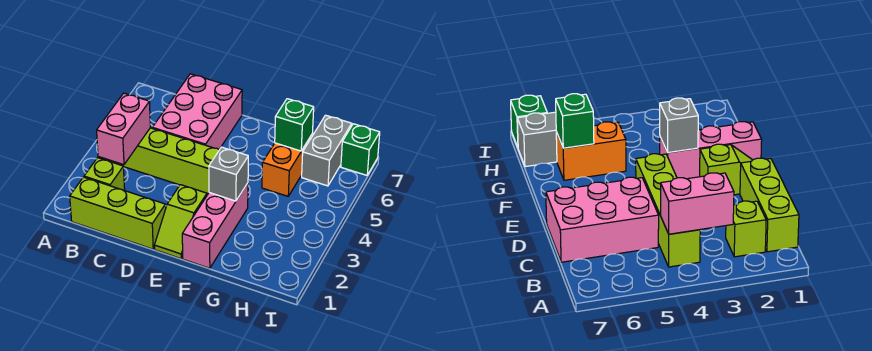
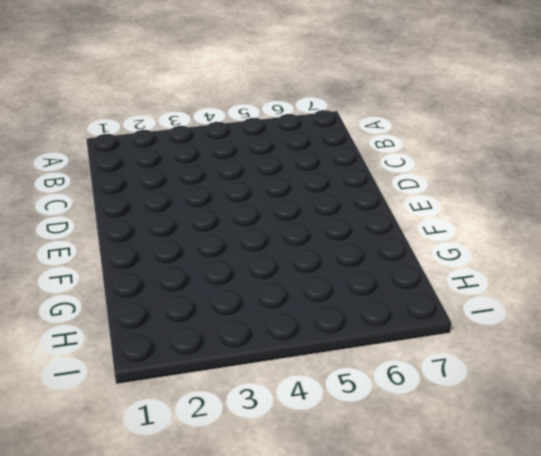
none -> lime brick B1:D1 level 1
none -> lime brick B2 level 1
none -> lime brick B4:E4 level 1

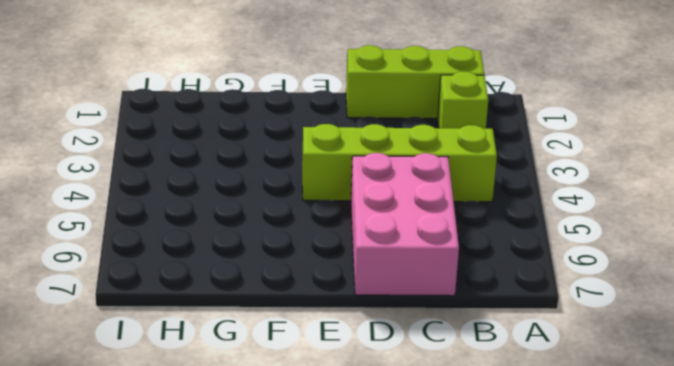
none -> lime slope E1:E2 level 1 top 2
none -> pink brick F1:F3 level 1
none -> orange brick G5:G6 level 1

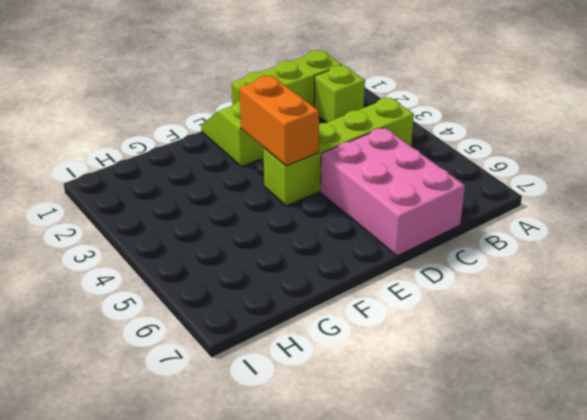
orange brick E3:E4 level 2 -> orange brick G5:G6 level 1
none -> pink brick F1:F3 level 1
none -> grey brick H6:H7 level 1
none -> green brick I7 level 1

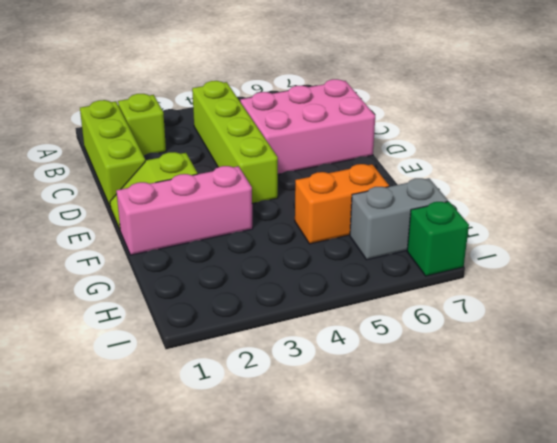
none -> pink brick B3:B4 level 2
none -> grey brick F3 level 2
none -> green brick G6 level 2

